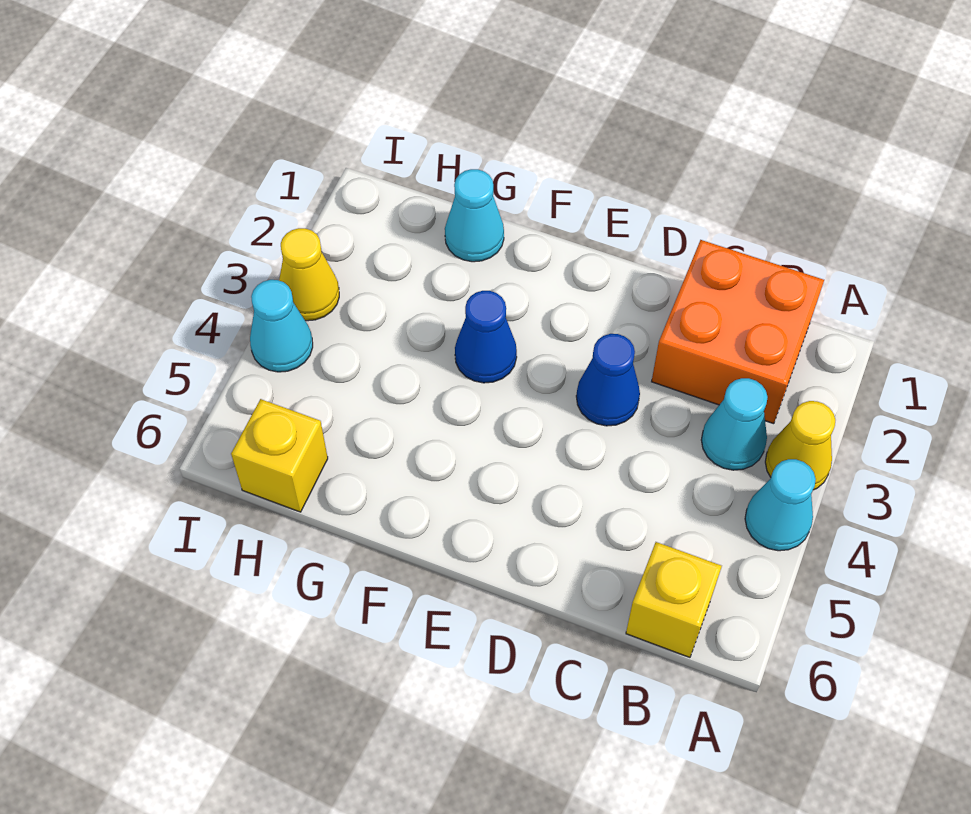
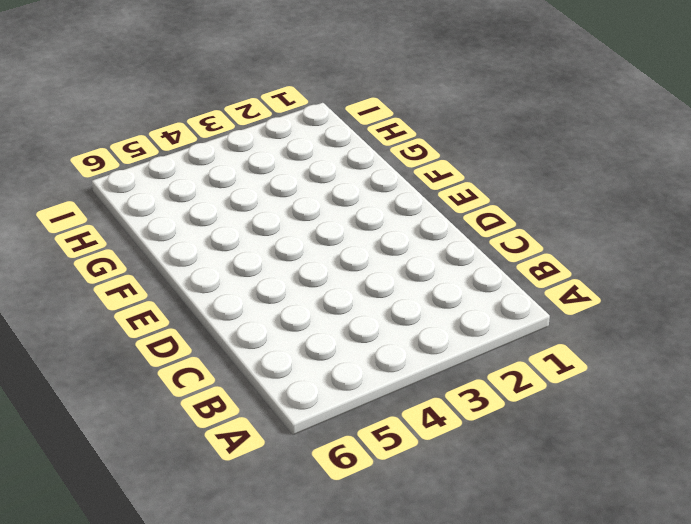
none -> yellow cone A3 level 1
none -> cyan cone A4 level 1

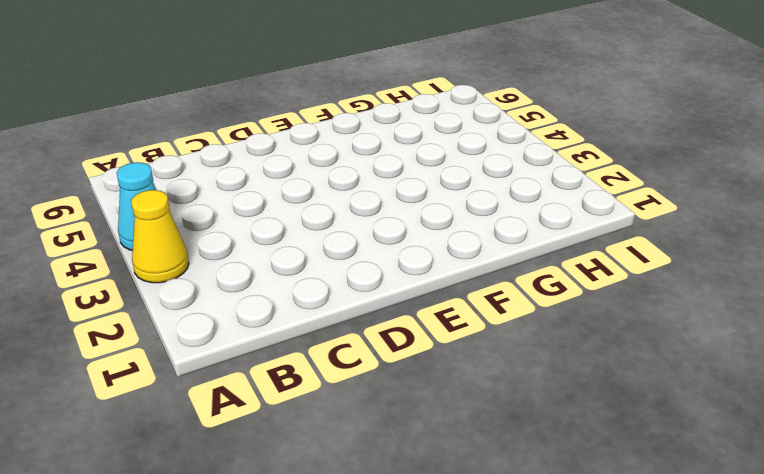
none -> orange brick B1:C2 level 1
none -> cyan cone B3 level 1

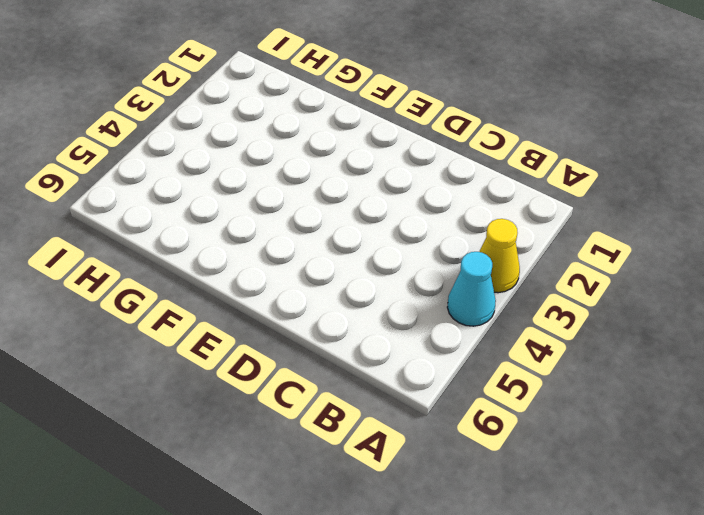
none -> orange brick B1:C2 level 1
none -> cyan cone B3 level 1

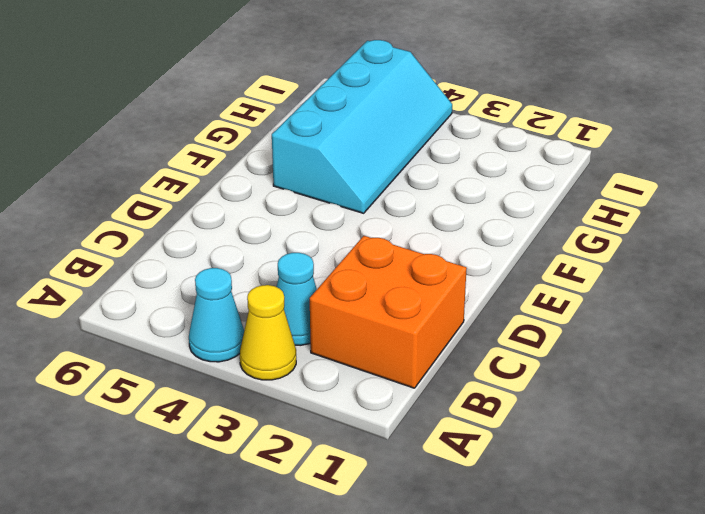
cyan slope F4:I5 level 1 top 5 -> cyan cone I4 level 1
none -> yellow brick B6 level 1
none -> blue cone D3 level 1

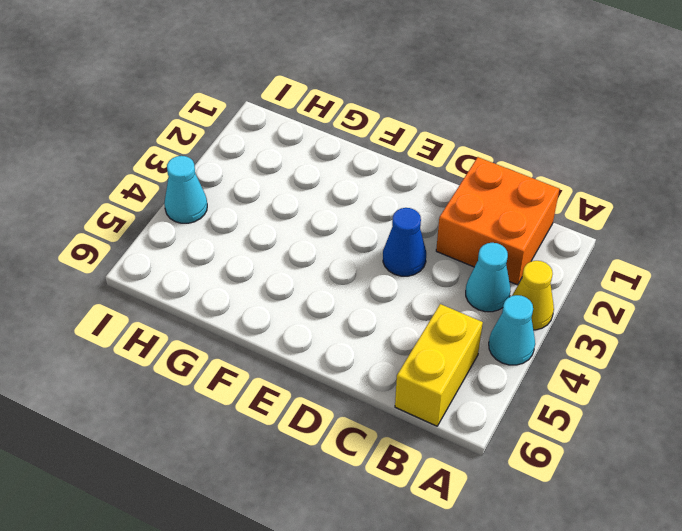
yellow brick B5:B6 level 1 -> yellow brick B6 level 1
none -> blue cone F3 level 1
none -> cyan cone G1 level 1

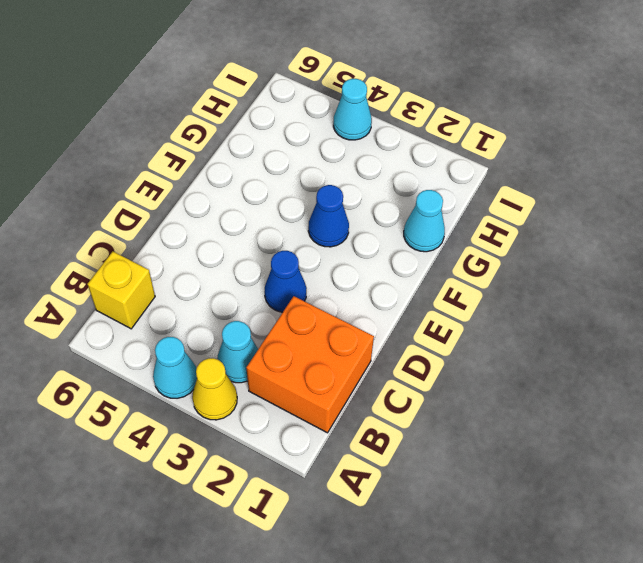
none -> yellow brick H6 level 1
none -> yellow cone I3 level 1

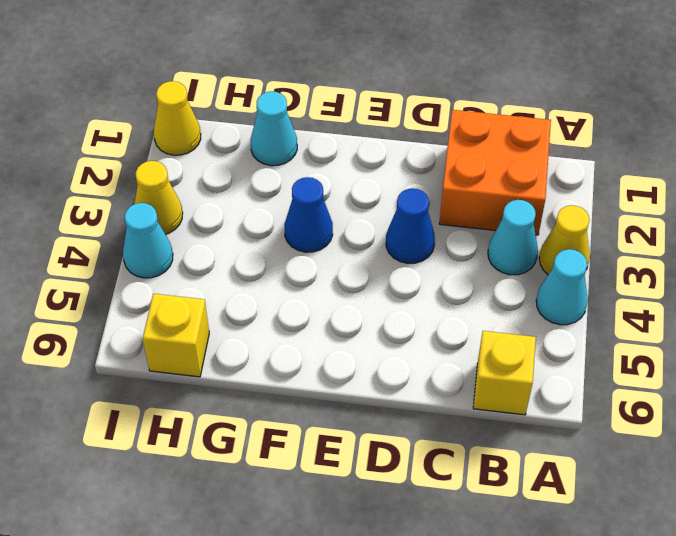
yellow cone I1 level 1 -> none

